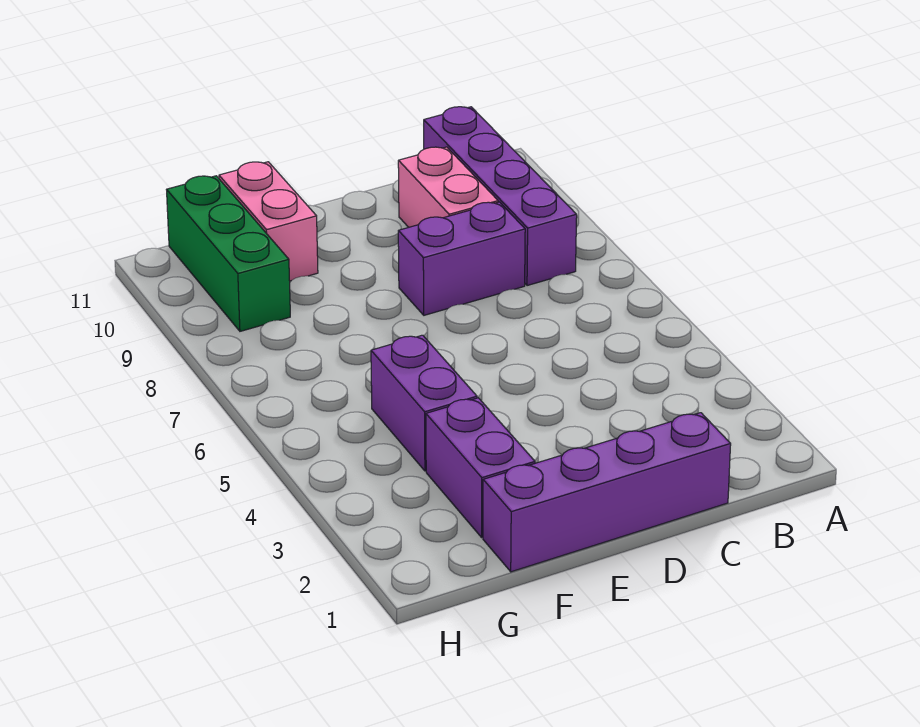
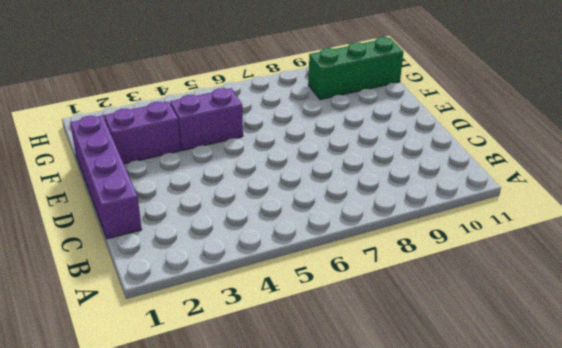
none -> purple brick B8:B11 level 1
none -> purple brick C8:D8 level 1

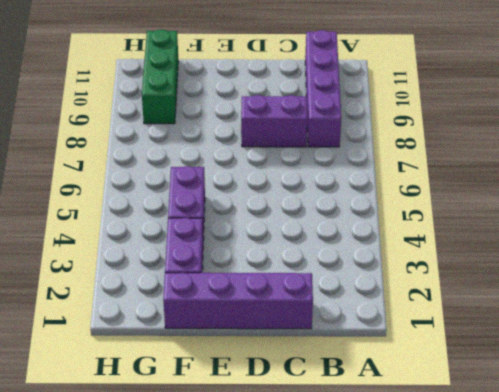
none -> pink brick C9:C10 level 1
none -> pink brick F10:F11 level 1

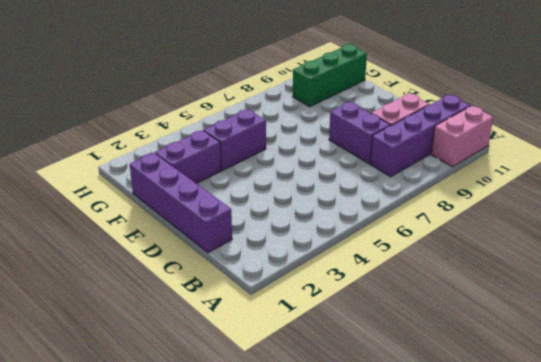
pink brick A10:A11 level 1 -> pink brick F10:F11 level 1

